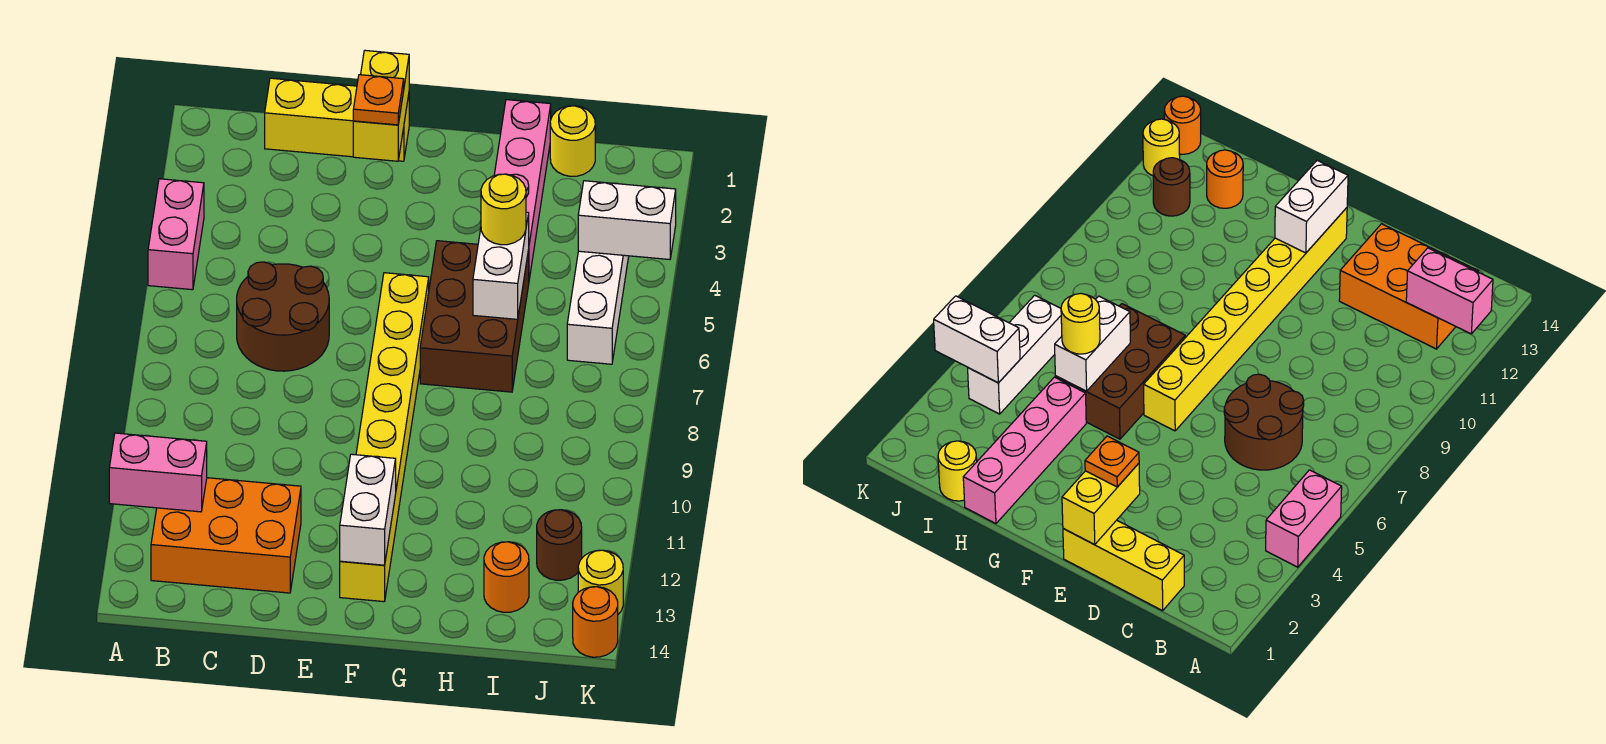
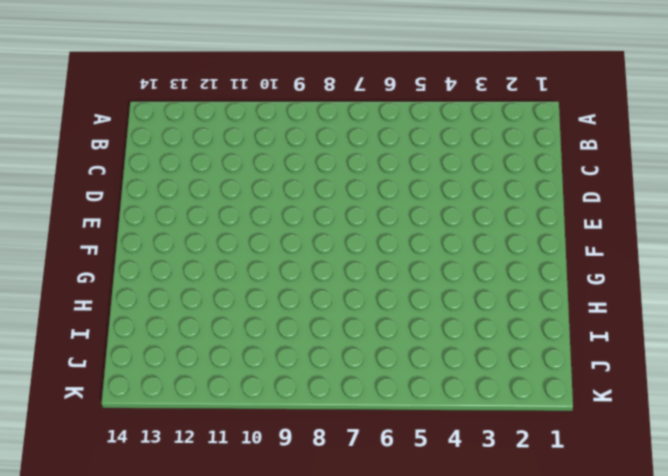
none -> pink brick A4:A5 level 1
none -> orange brick B12:D13 level 1
none -> yellow brick C1:E1 level 1

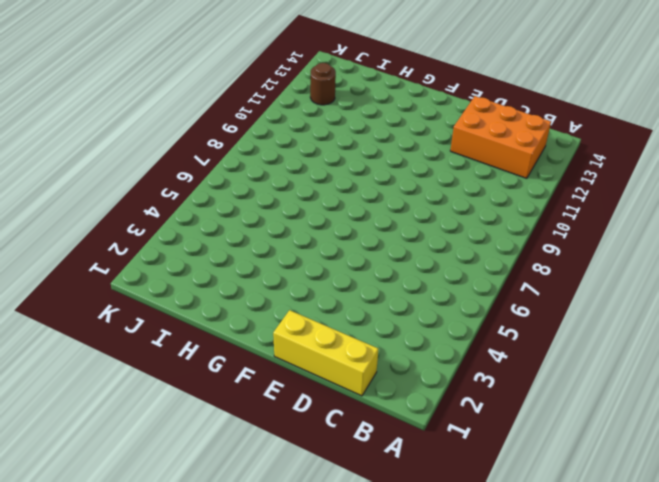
none -> pink brick A4:A5 level 1
none -> brown round brick C6:D7 level 1
none -> yellow brick F6:F13 level 1

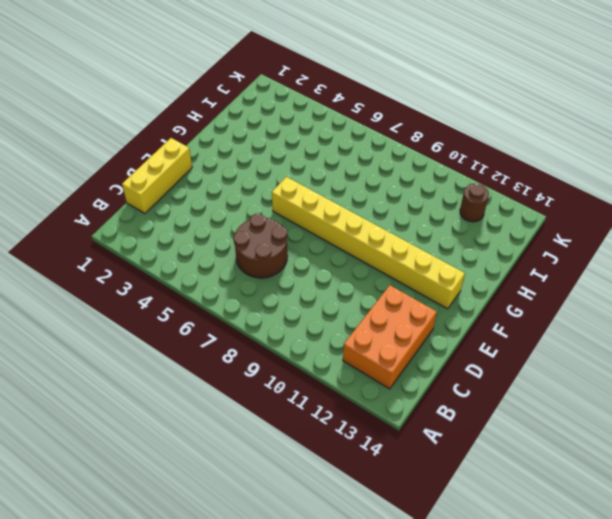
none -> pink brick A4:A5 level 1
none -> brown brick G5:H7 level 1
none -> pink brick H1:H4 level 1

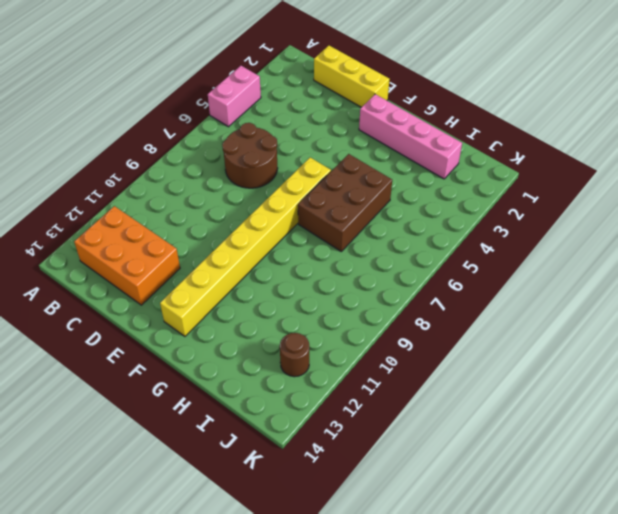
pink brick F2:I2 level 1 -> pink brick H1:H4 level 1
none -> yellow round brick I1 level 1
none -> orange round brick I13 level 1
none -> white brick J4:J6 level 1

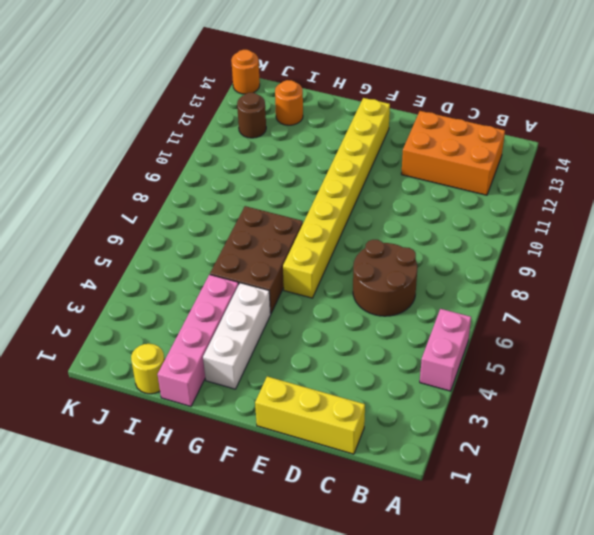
white brick G2:G4 level 1 -> white brick J4:J6 level 1
none -> yellow round brick K13 level 1
none -> pink brick A12:B12 level 2
none -> yellow brick E1:E2 level 2

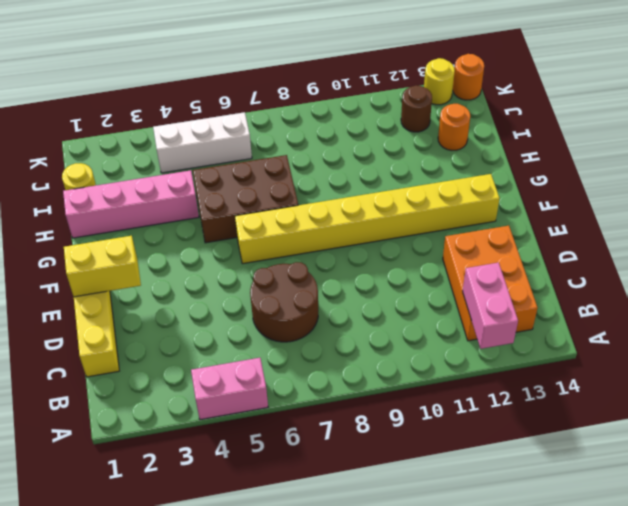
none -> white brick F12:F13 level 2
none -> white brick H5:H6 level 2
none -> white brick J4:K4 level 2

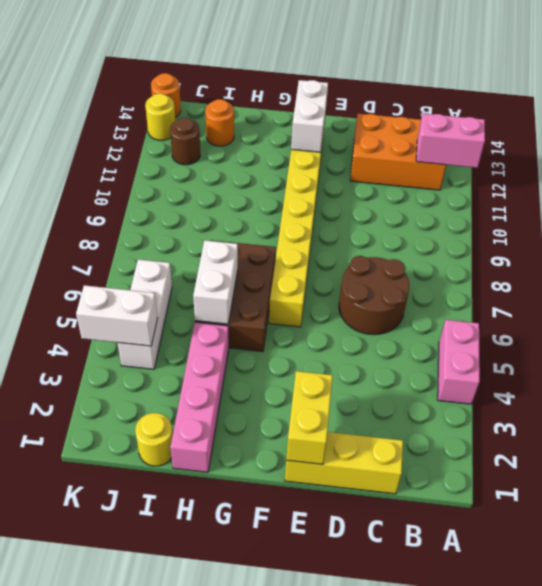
none -> orange plate E2 level 3
none -> yellow round brick H5 level 3

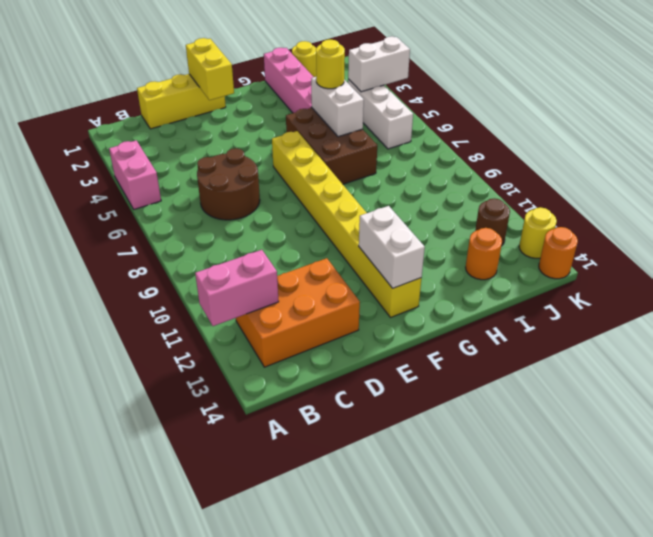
none -> orange plate E2 level 3

